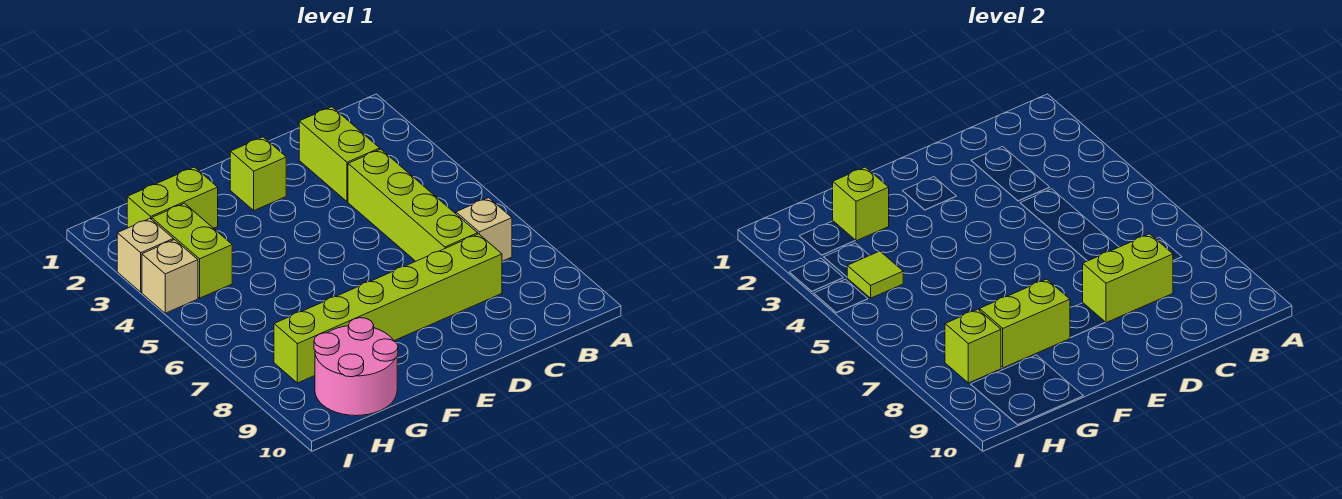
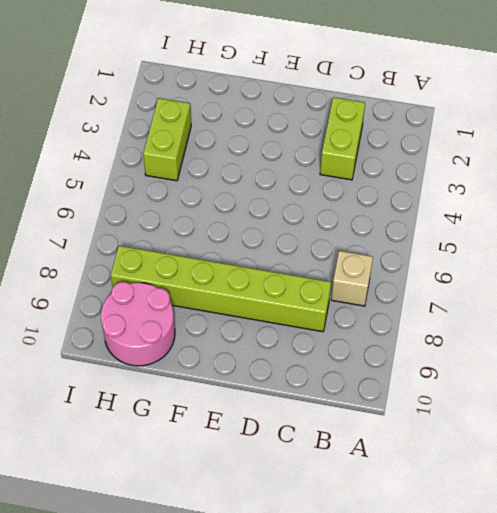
none -> lime brick C4:C7 level 1
none -> lime brick E2 level 1
none -> lime brick G2:H2 level 1

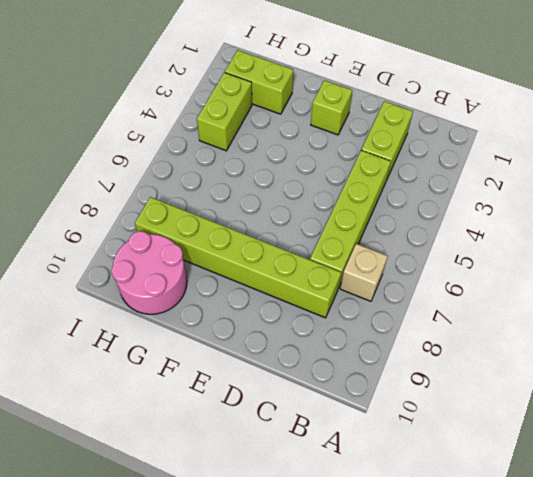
none -> tan brick I3 level 1
none -> tan brick I4 level 1
none -> lime brick C8:D8 level 2

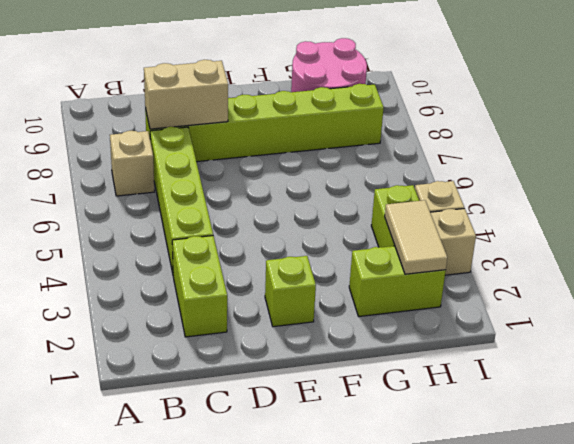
tan brick C8:D8 level 2 -> lime brick C8:D8 level 2
tan tile H2:H3 level 2 -> none
none -> lime brick F8:G8 level 2
none -> lime brick G2 level 2
none -> lime tile H4 level 2

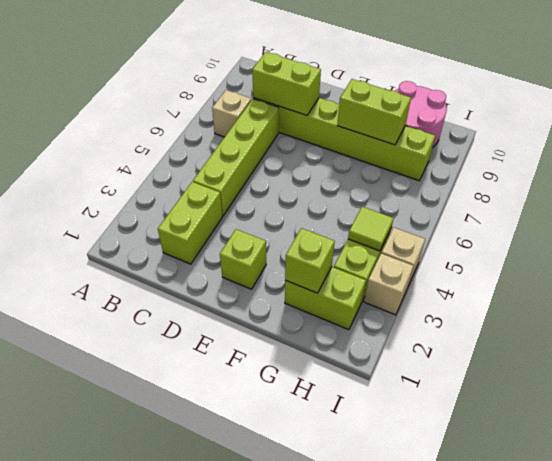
none -> lime brick H8 level 2

